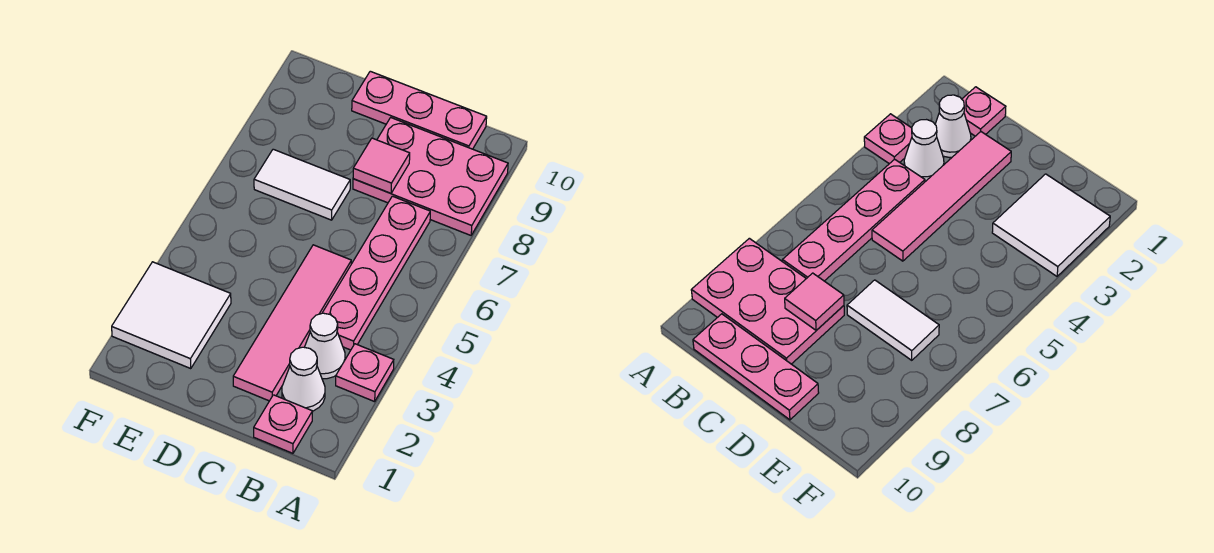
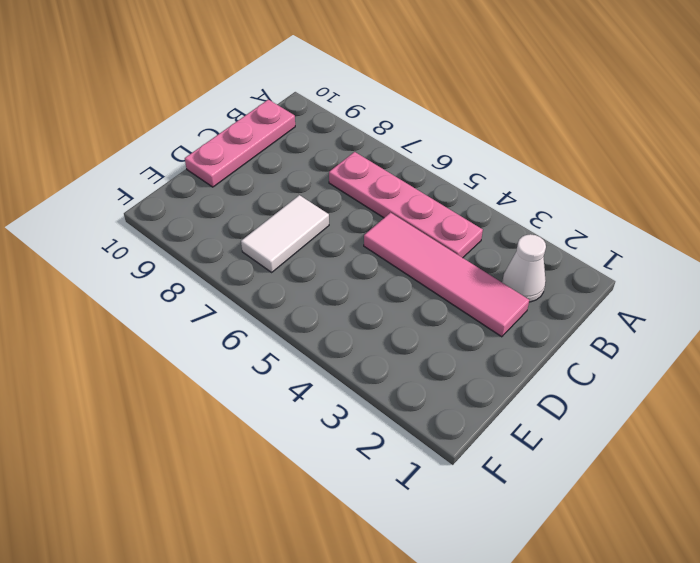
none -> pink plate A3 level 1
none -> pink plate A8:C9 level 1

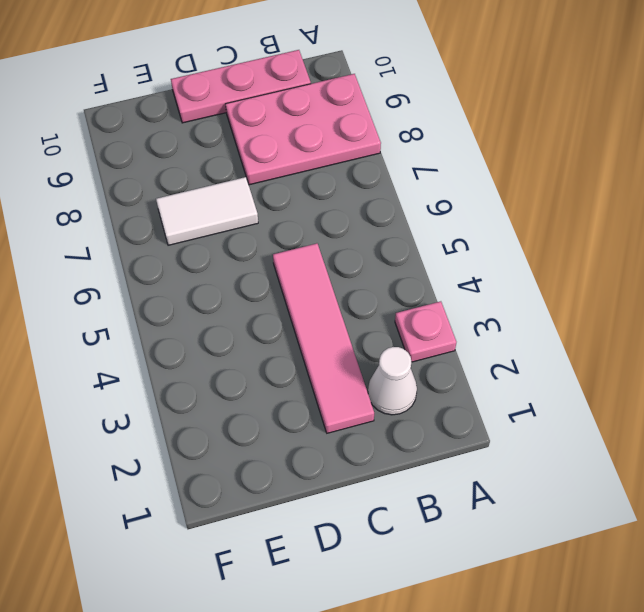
none -> pink plate B1 level 1
none -> white cone B3 level 1

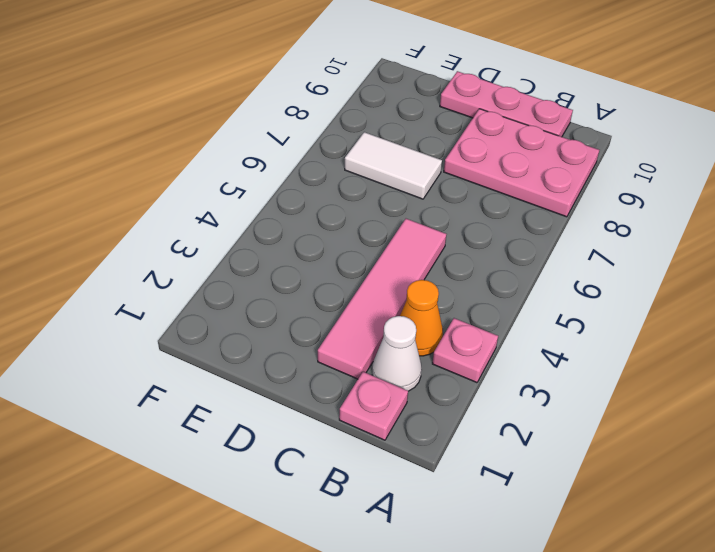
orange cone B3 level 1 -> white cone B3 level 1
none -> pink plate B4:B7 level 1
none -> white tile E2:F3 level 1

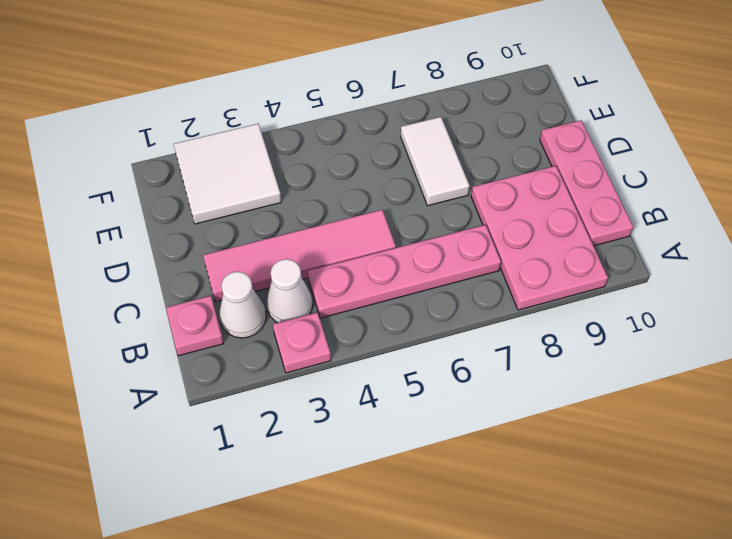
none -> pink tile C8 level 2

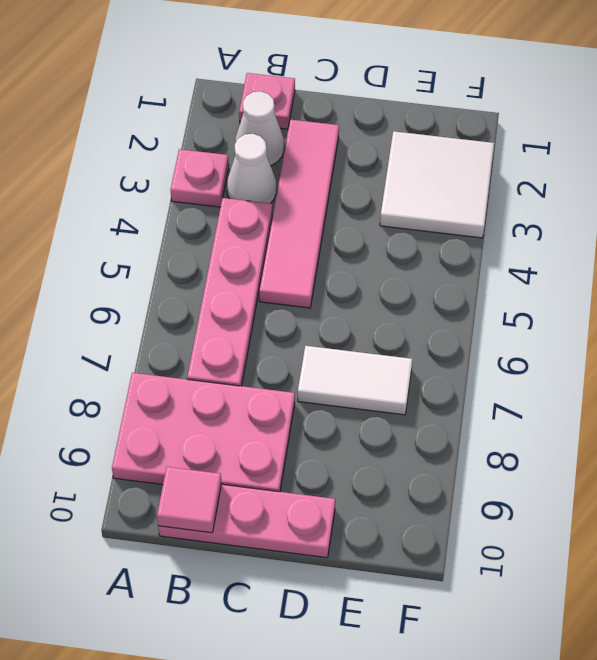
pink tile B10 level 2 -> pink tile C8 level 2

